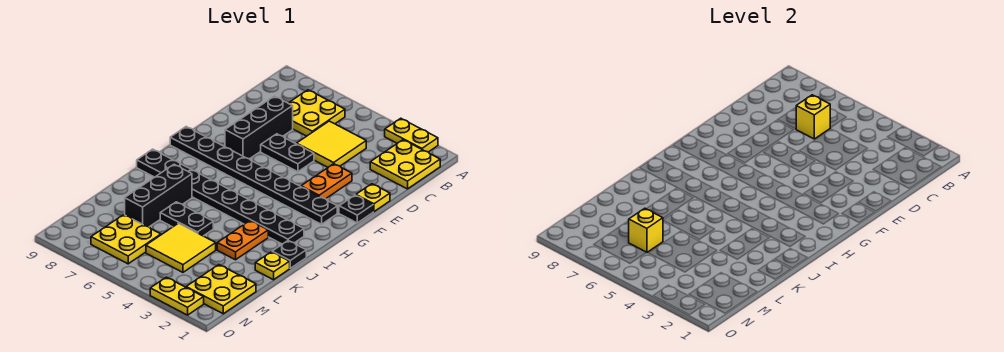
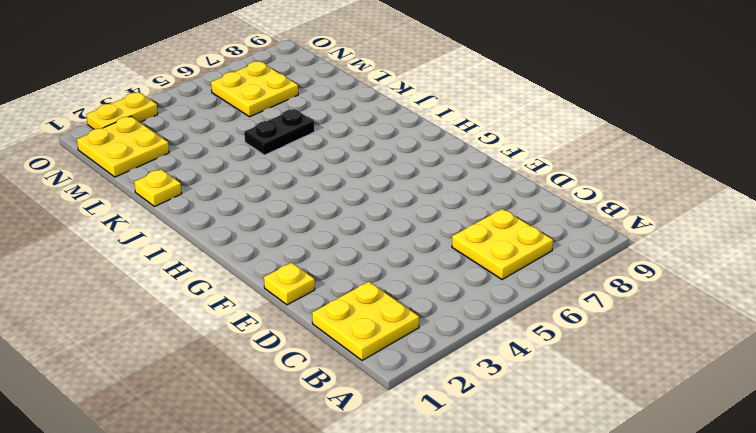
none -> yellow plate A2:A3 level 1
none -> yellow tile C4:D5 level 1
none -> black brick D7:F7 level 1

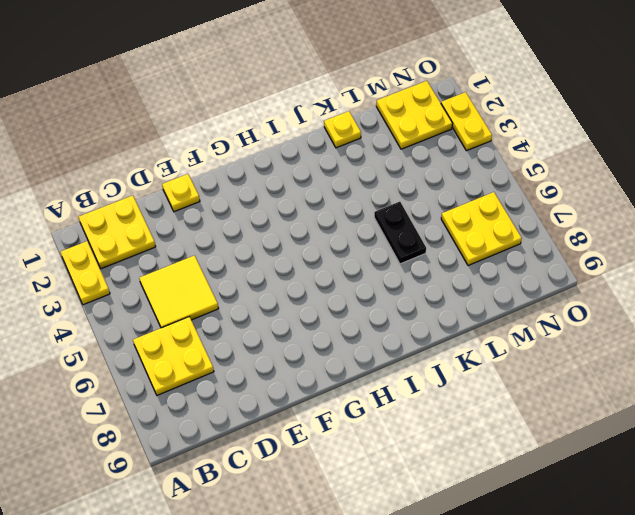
none -> black brick D7:F7 level 1
none -> orange plate E3:F3 level 1
none -> black plate E5:E6 level 1

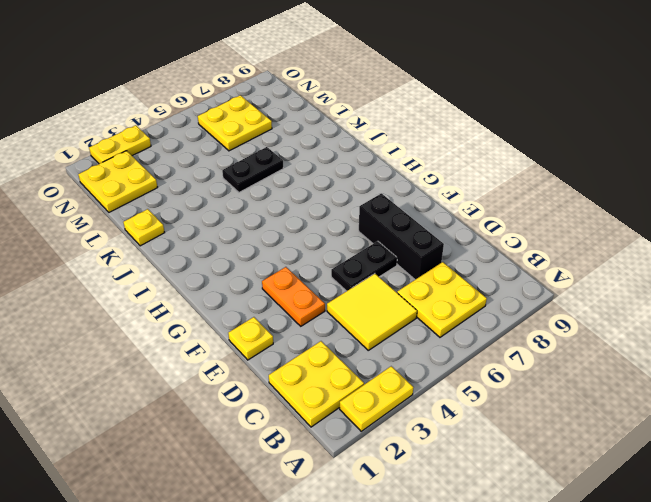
none -> black plate F1 level 1
none -> black plate G2:G9 level 1
none -> black plate I2:I9 level 1

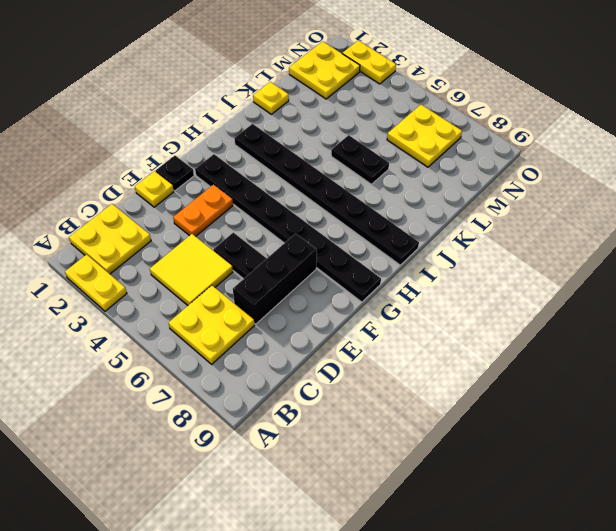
none -> black plate J1 level 1
none -> orange plate J3:K3 level 1
none -> black brick J7:L7 level 1

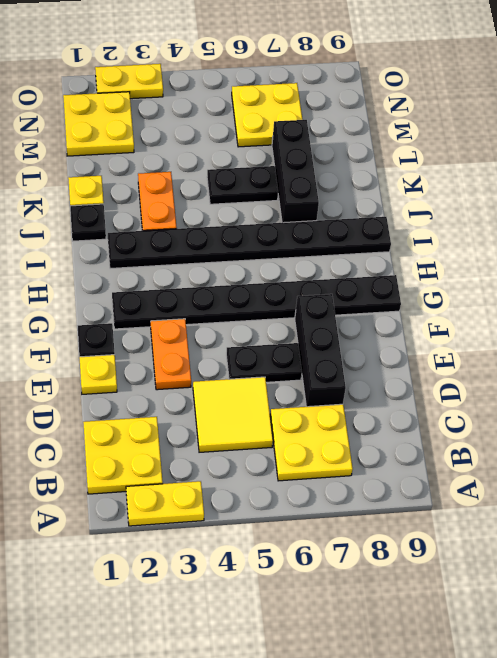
none -> yellow tile L4:M5 level 1
none -> yellow brick C6 level 2
none -> yellow brick M6 level 2

